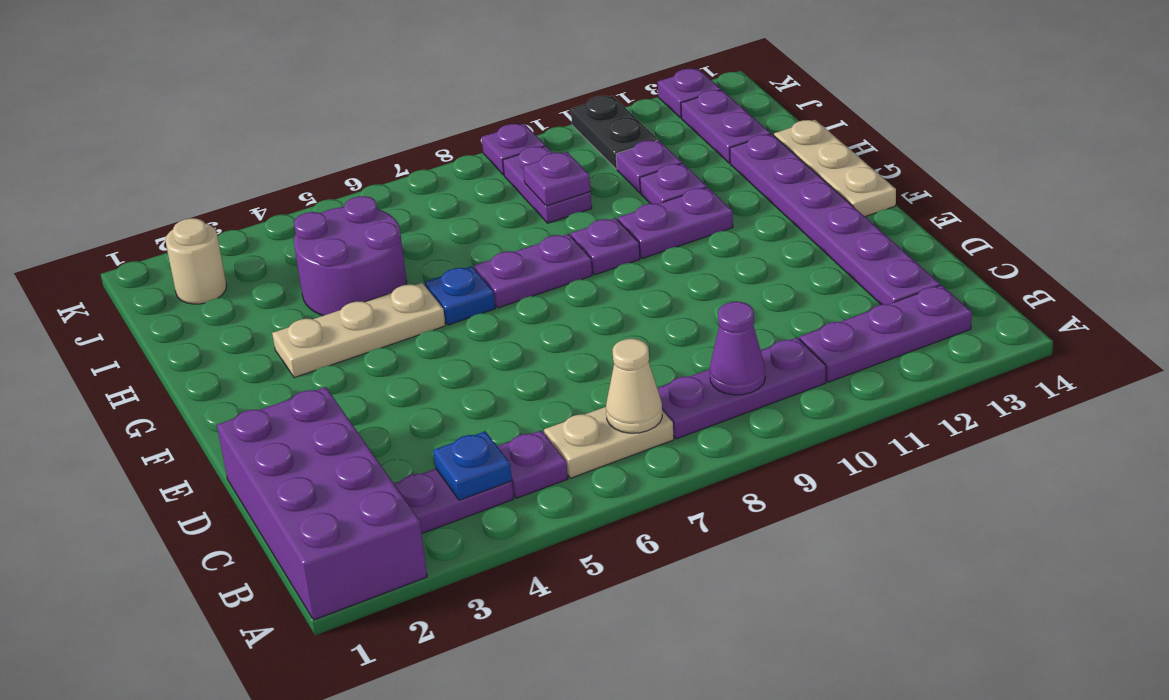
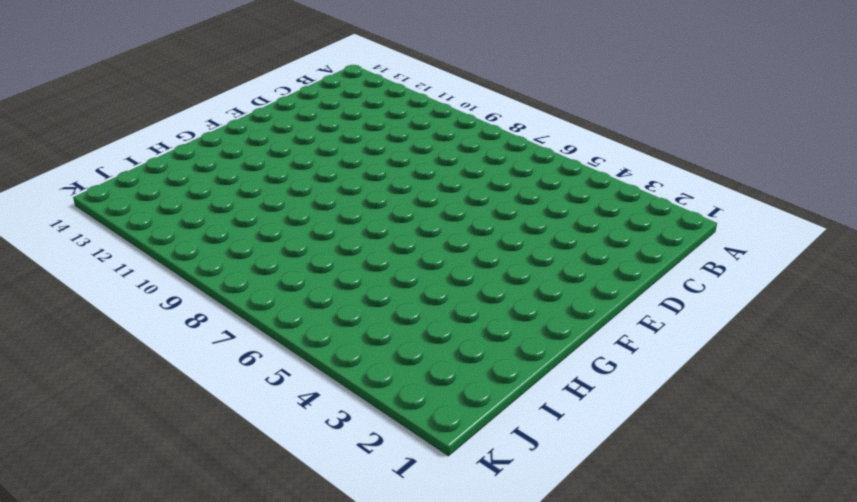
none -> purple brick A1:D2 level 1
none -> purple plate B3:B4 level 1
none -> purple plate B5 level 1

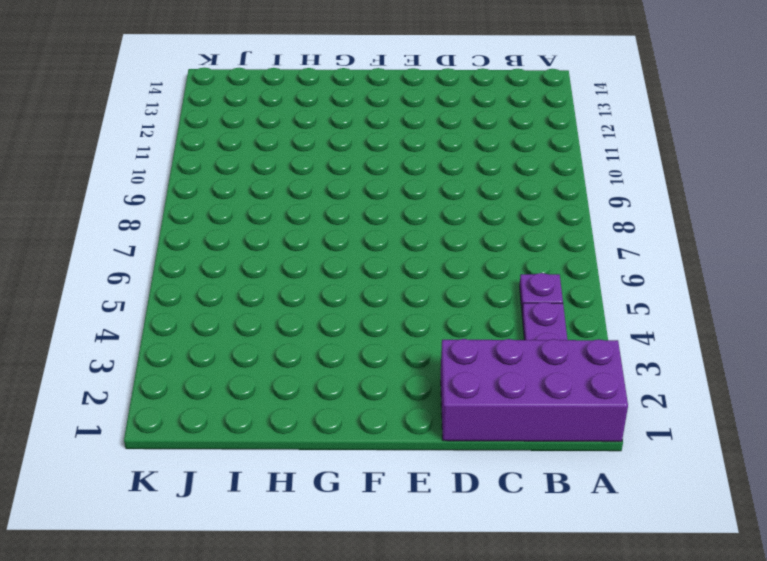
none -> tan plate B6:B7 level 1
none -> purple plate B8:B10 level 1
none -> purple plate B11:B13 level 1

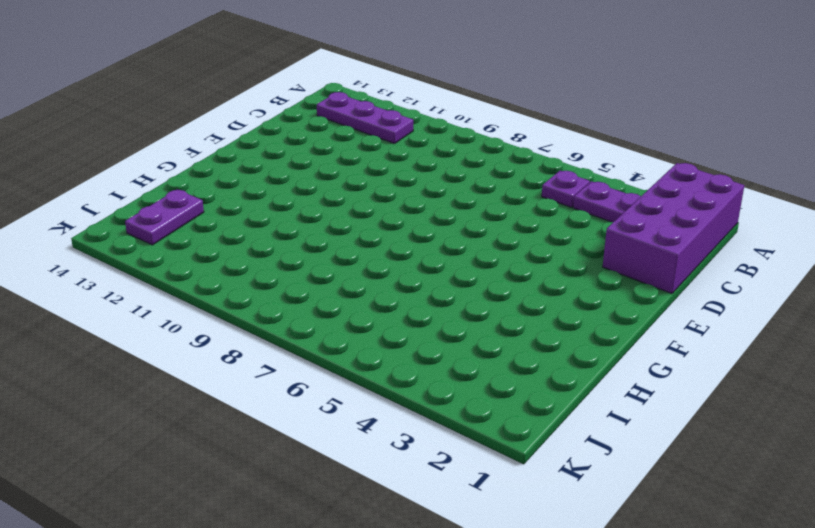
none -> tan plate B6:B7 level 1
none -> purple plate B8:B10 level 1
none -> purple plate C13:H13 level 1

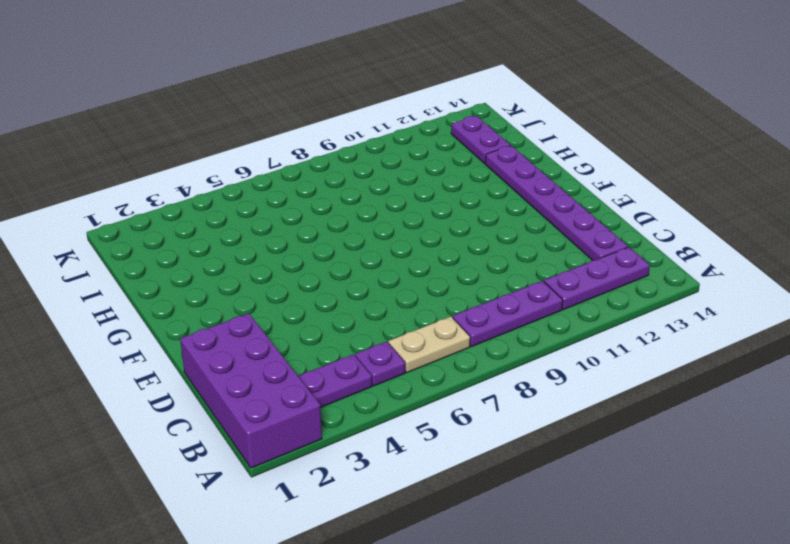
none -> tan plate F14:H14 level 1
none -> tan plate G3:G5 level 1
none -> blue plate G6 level 1

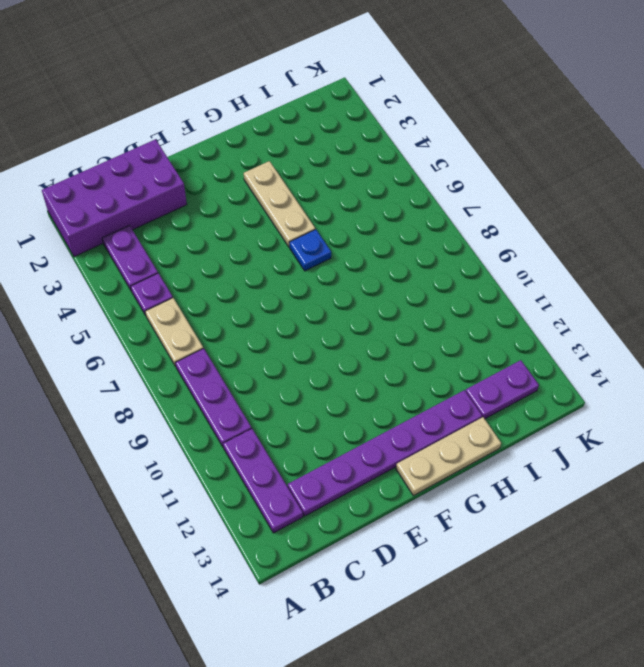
none -> purple plate G7:G8 level 1
none -> purple plate G9 level 1
none -> purple plate G10:G11 level 1

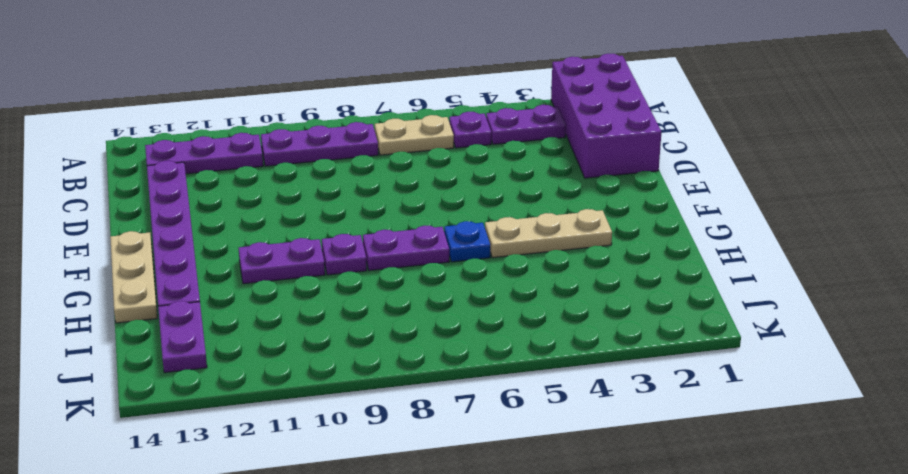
none -> purple round brick H4:I5 level 1
none -> purple plate H11 level 1
none -> purple plate I9:J9 level 1

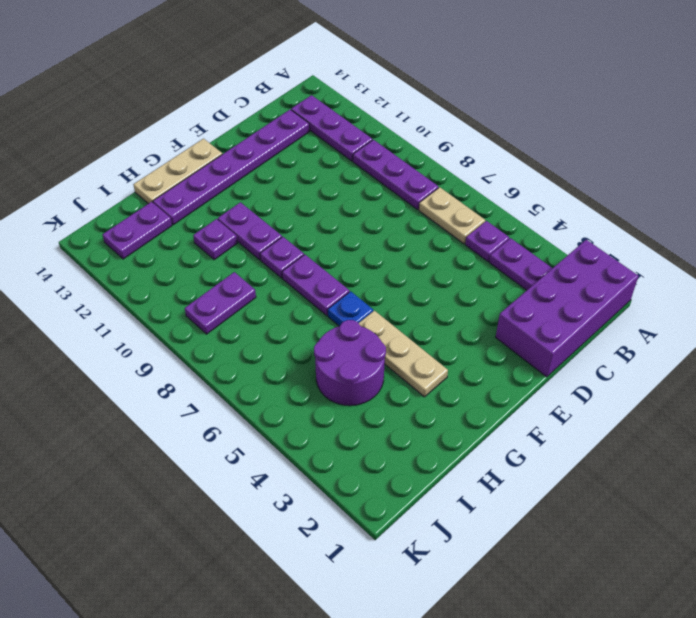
none -> purple plate I11 level 1
none -> tan round brick J2 level 1
none -> black plate J11:K11 level 1

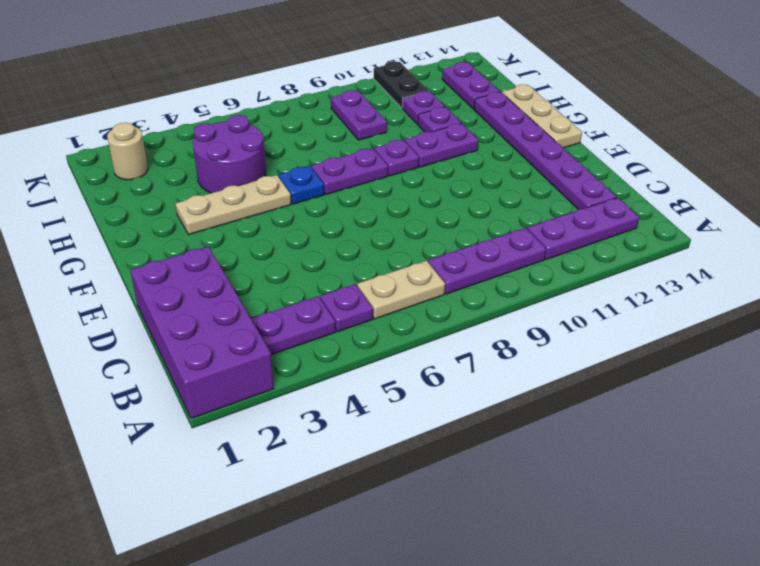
none -> purple plate K9 level 1
none -> purple plate K13 level 1
none -> blue plate B4 level 2

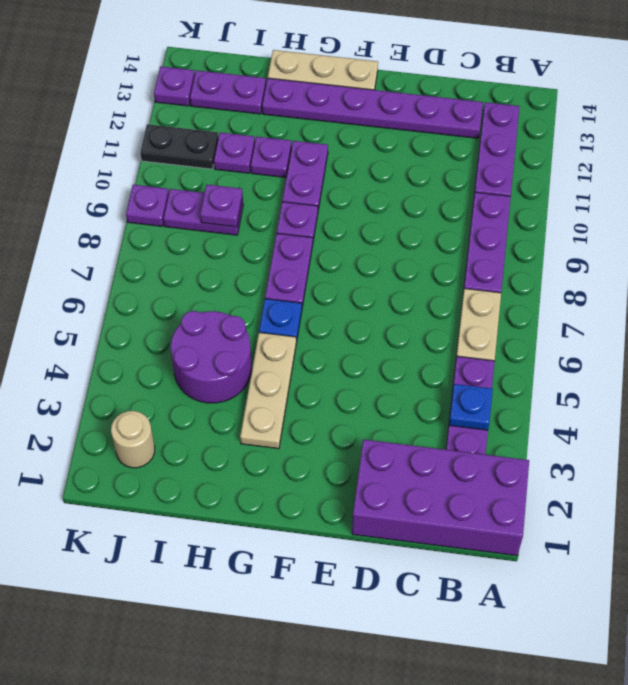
none -> tan cone B7 level 2
none -> purple cone B9 level 2

